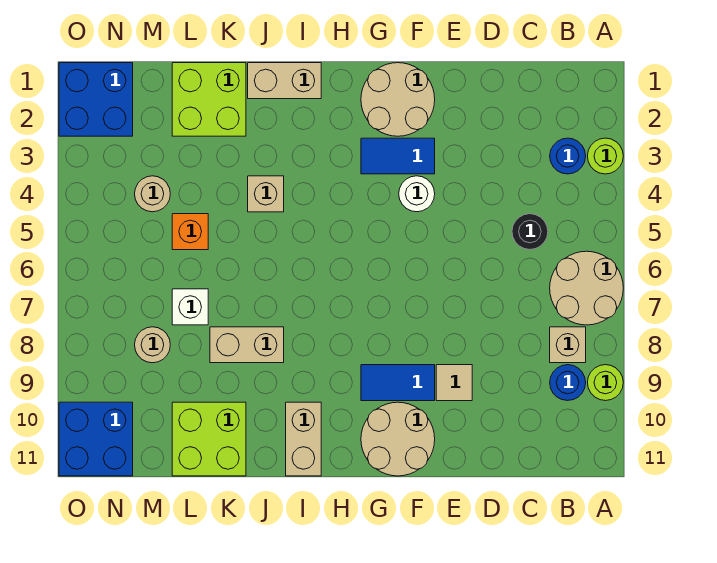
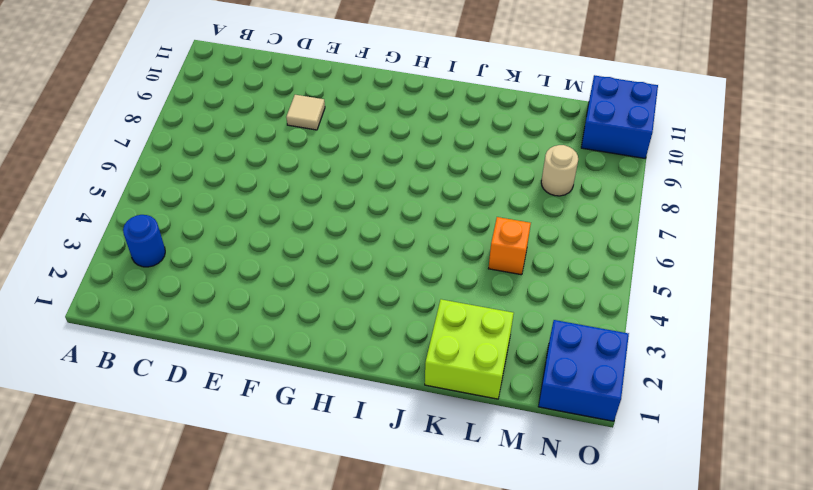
none -> lime round brick A3 level 1
none -> tan round brick A6:B7 level 1
none -> lime round brick A9 level 1

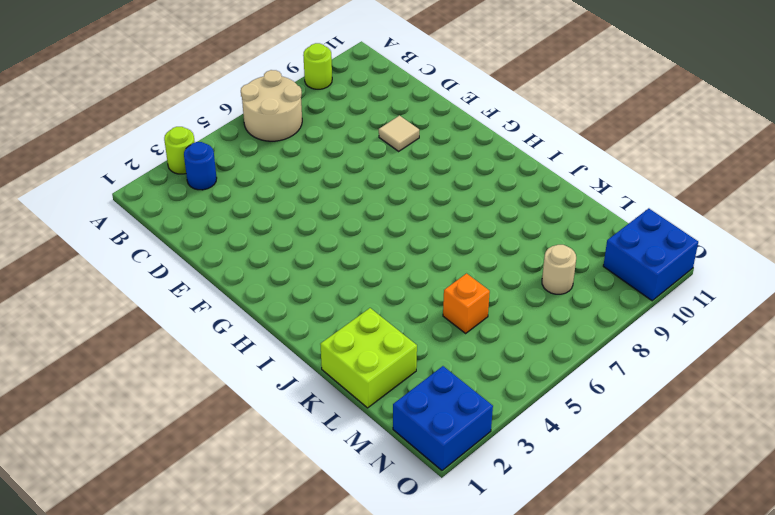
none -> tan brick B8 level 1
none -> blue round brick B9 level 1
none -> black round brick C5 level 1

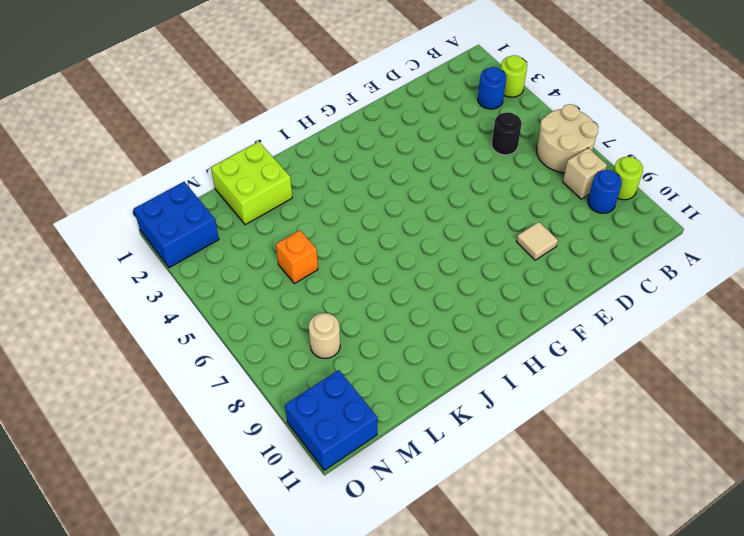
none -> tan round brick F1:G2 level 1
none -> blue tile F3:G3 level 1
none -> white round brick F4 level 1

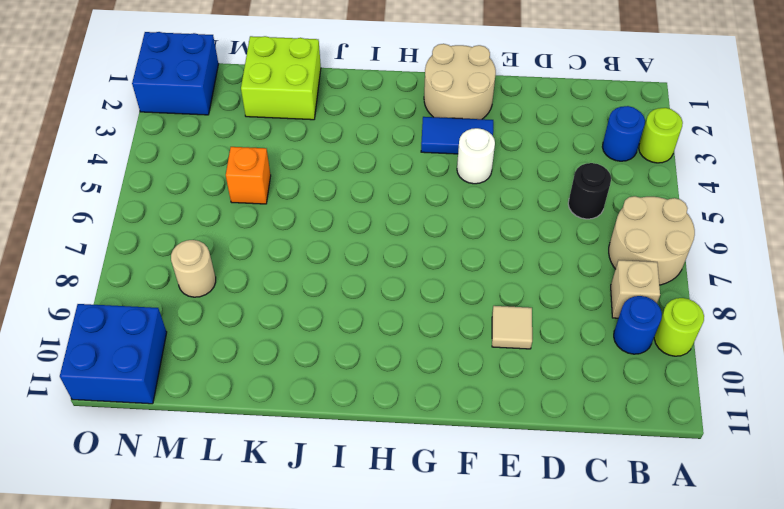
none -> blue tile F9:G9 level 1
none -> tan round brick F10:G11 level 1
none -> tan brick I1:J1 level 1

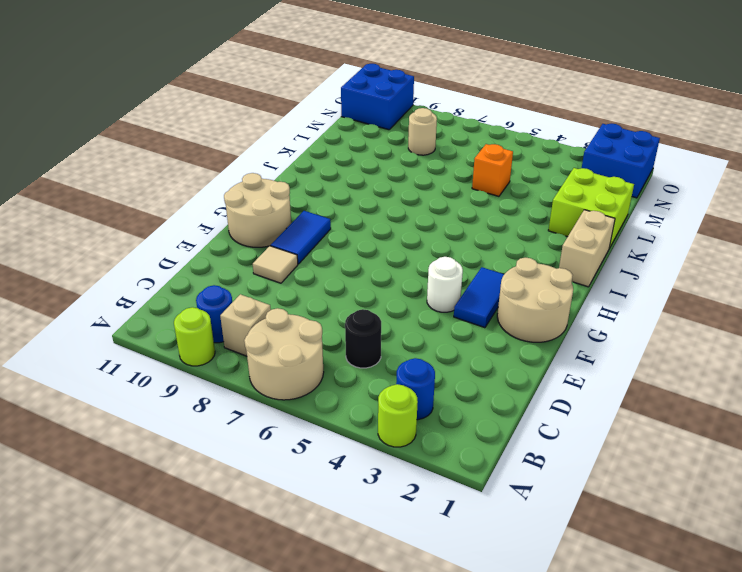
none -> tan brick I10:I11 level 1
none -> tan brick J4 level 1
none -> tan brick J8:K8 level 1

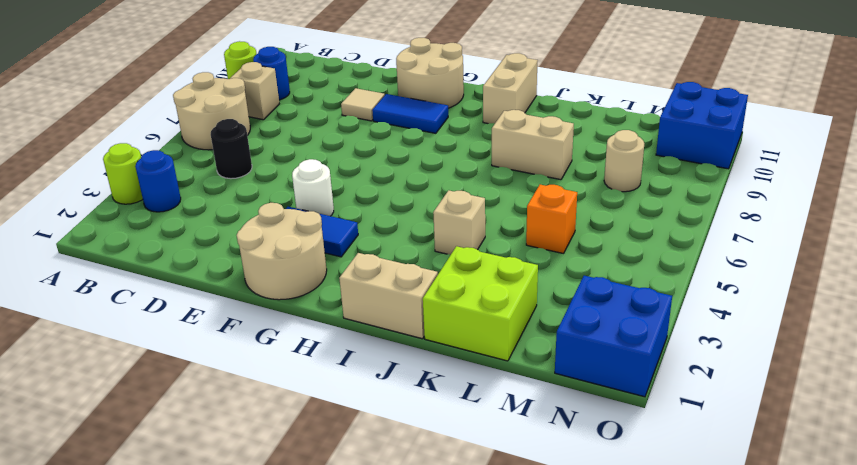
none -> lime brick K10:L11 level 1
none -> white brick L7 level 1
none -> tan round brick M4 level 1

